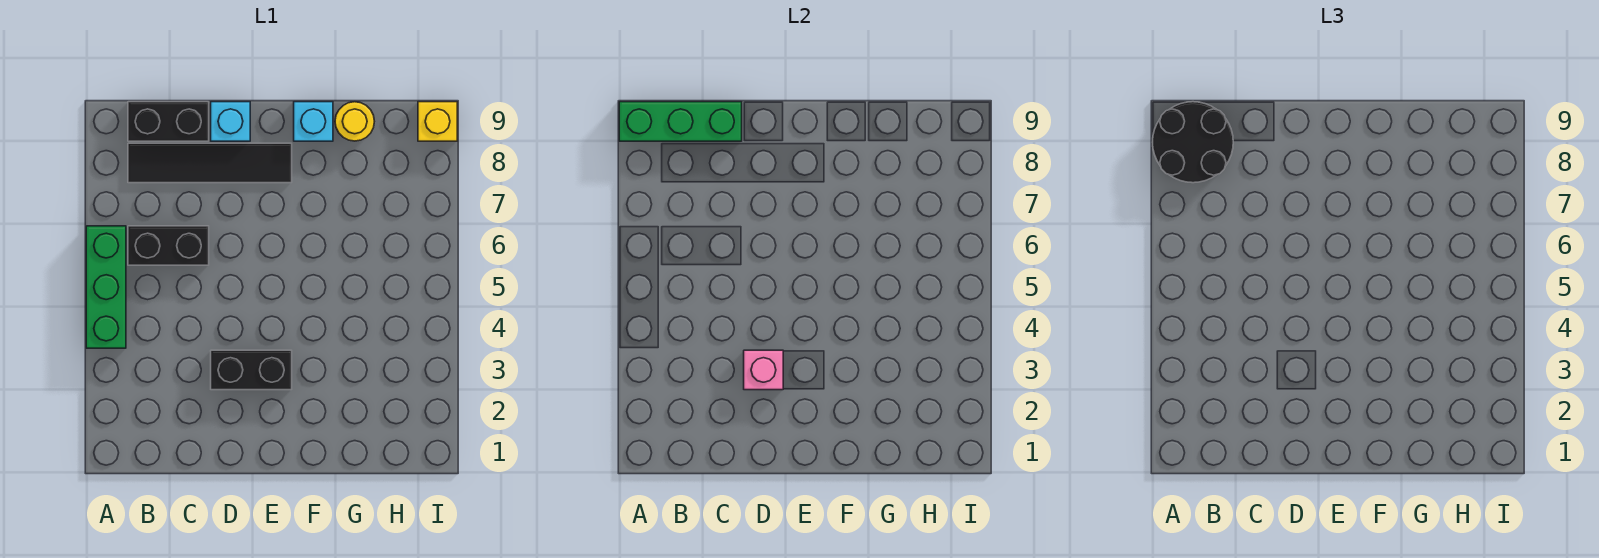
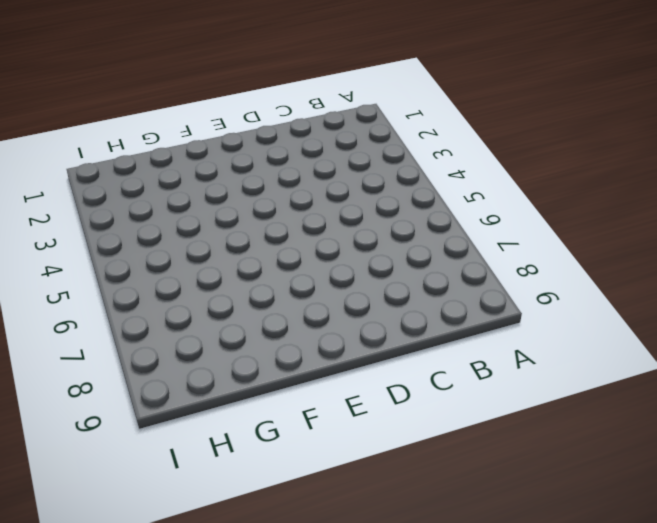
none -> green brick A4:A6 level 1
none -> black brick B6:C6 level 1
none -> black tile B8:E8 level 1

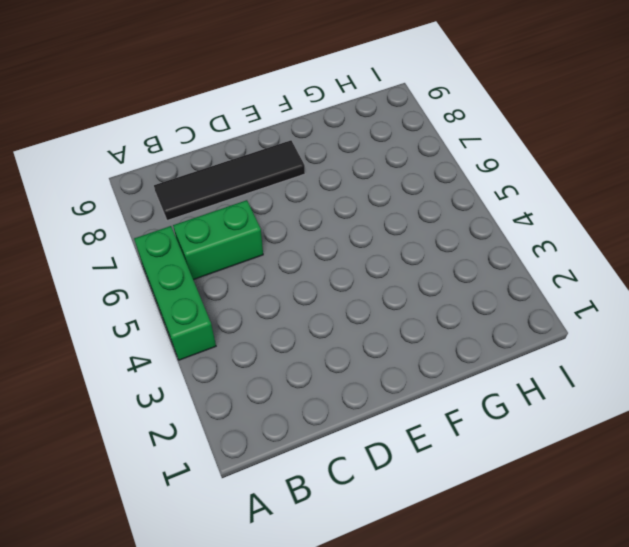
green brick B6:C6 level 1 -> black brick B6:C6 level 1
none -> black brick B9:C9 level 1
none -> black brick D3:E3 level 1
none -> cyan brick D9 level 1

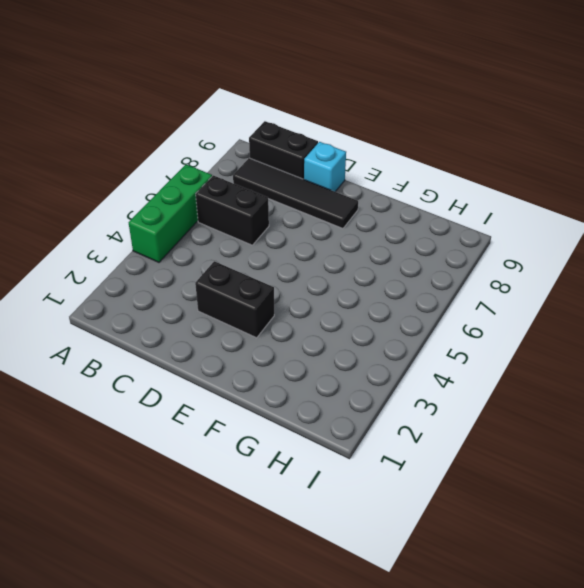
none -> cyan brick F9 level 1
none -> yellow round brick G9 level 1
none -> yellow brick I9 level 1

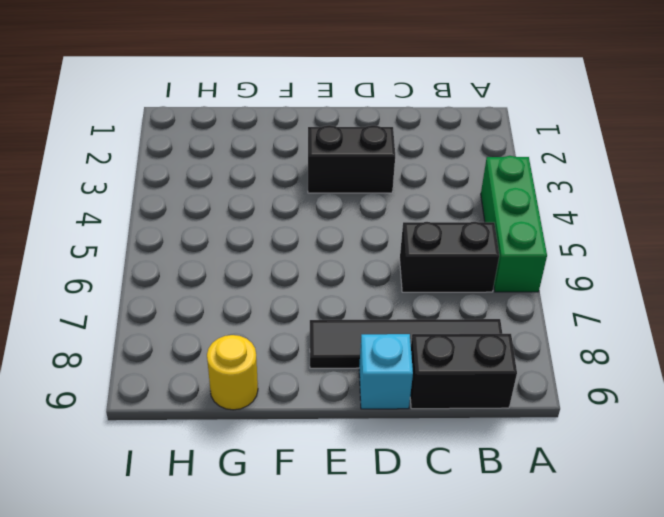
none -> cyan brick F9 level 1
none -> yellow brick I9 level 1
none -> green brick A9:C9 level 2

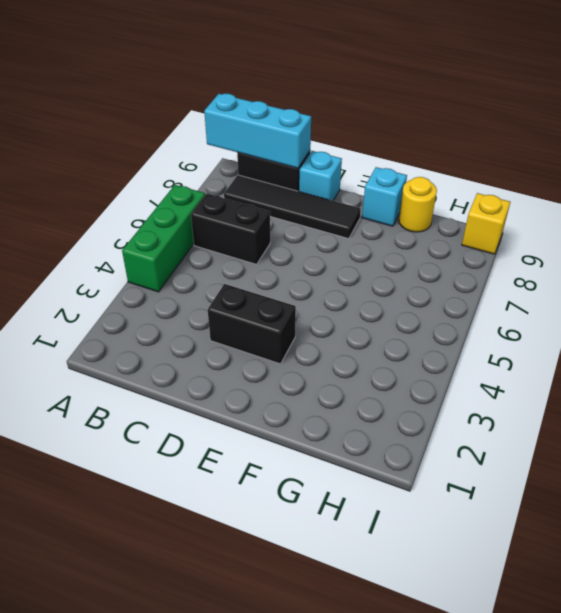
cyan brick A9:C9 level 2 -> green brick A9:C9 level 2
none -> pink brick D3 level 2
none -> black round brick A8:B9 level 3

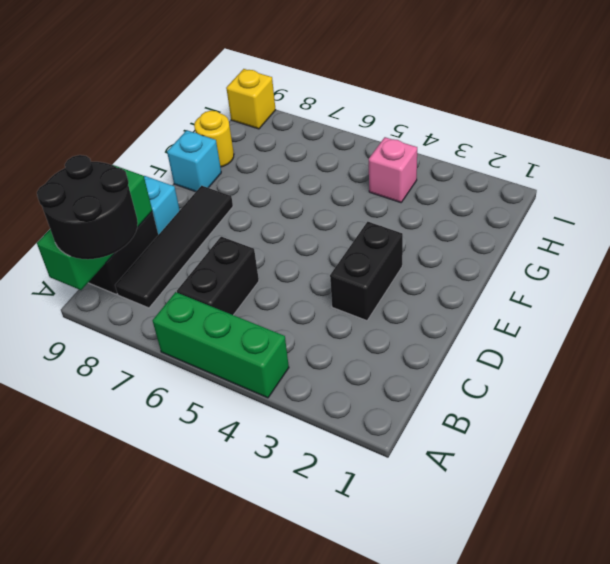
pink brick H4 level 1 -> pink brick D3 level 2

